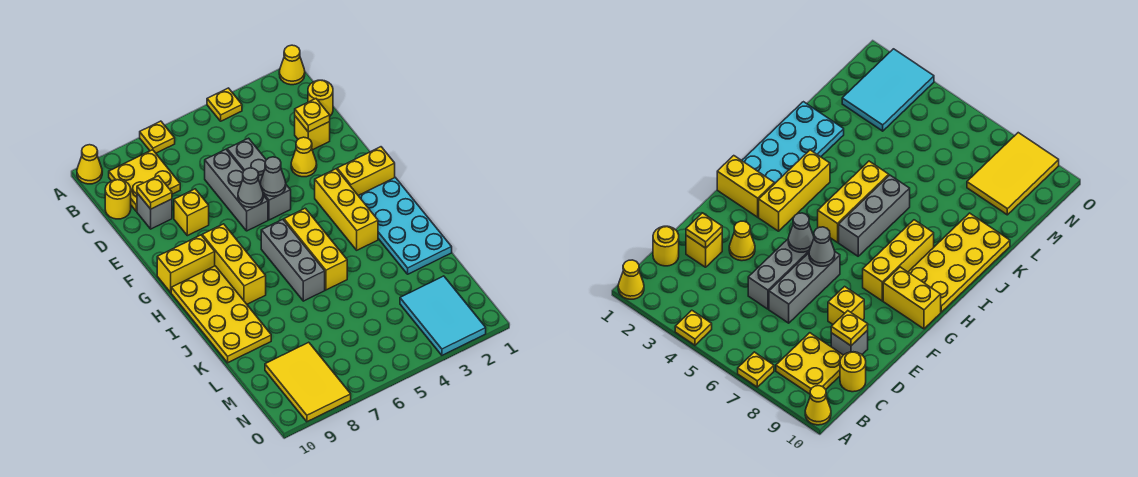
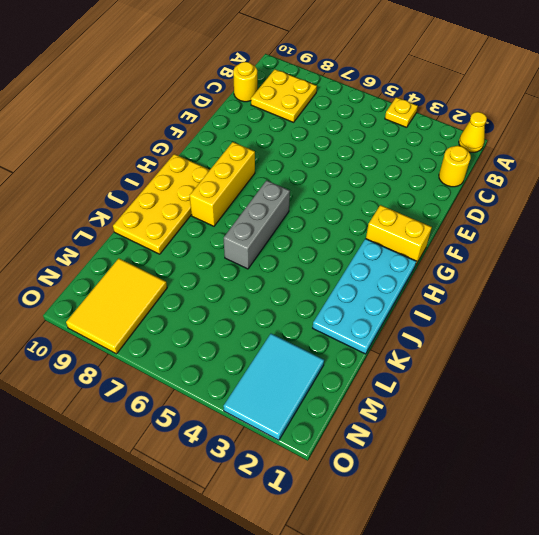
none -> yellow plate A7 level 1
none -> yellow cone A10 level 1
none -> yellow brick D2 level 1

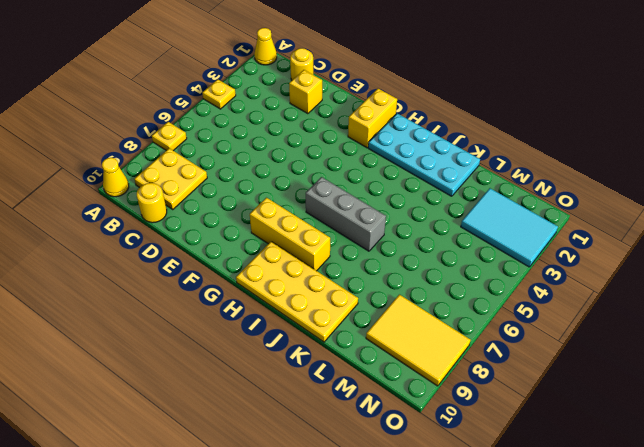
none -> grey brick D5:F5 level 1
none -> grey brick D6:F6 level 1
none -> grey brick D9 level 1

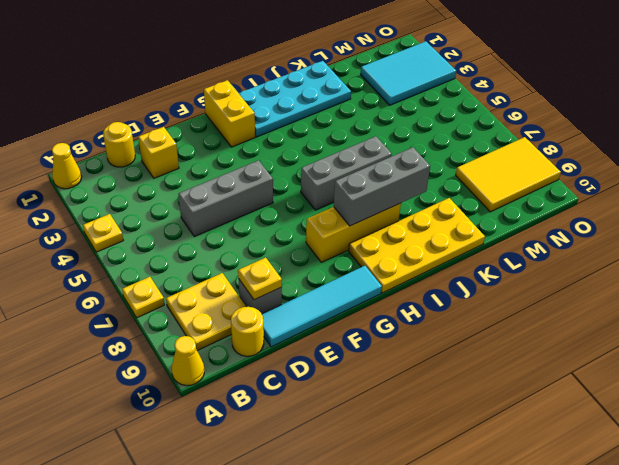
cyan tile D10:G10 level 1 -> yellow brick G9:G10 level 1
grey brick H8:J8 level 2 -> grey brick D6:F6 level 1
none -> yellow cone E3 level 1
none -> yellow brick E8 level 1
none -> yellow brick G3:I3 level 1

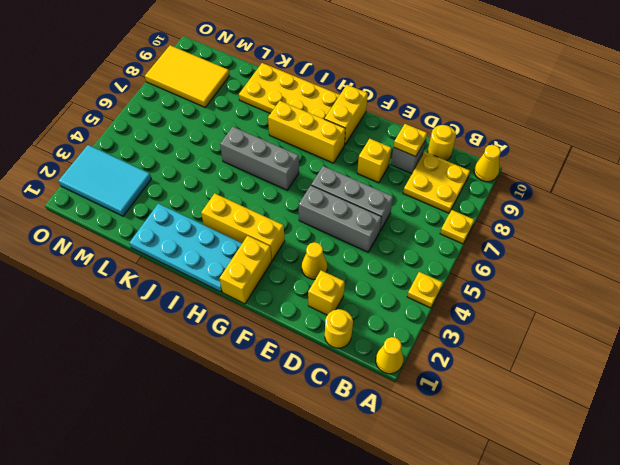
none -> yellow brick H5:J5 level 1
none -> yellow plate D2 level 2
none -> grey cone F5 level 2

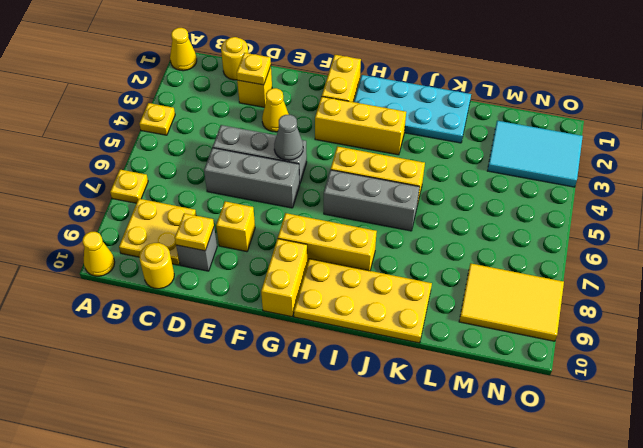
none -> grey cone F6 level 2

